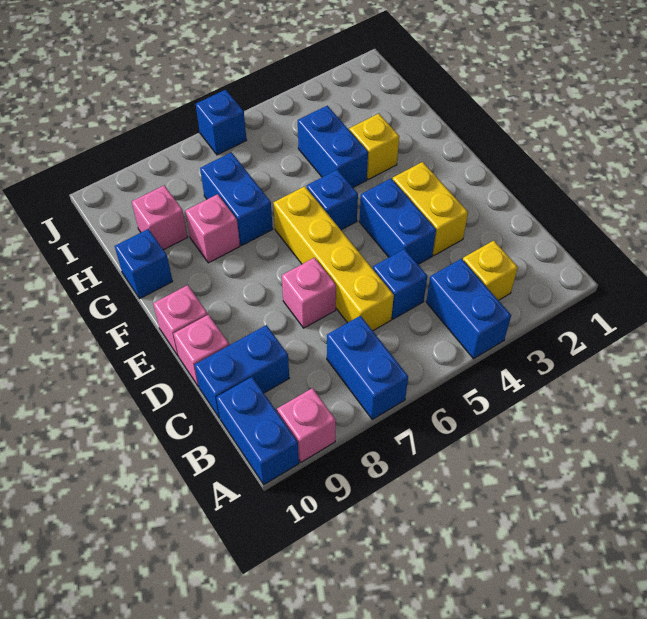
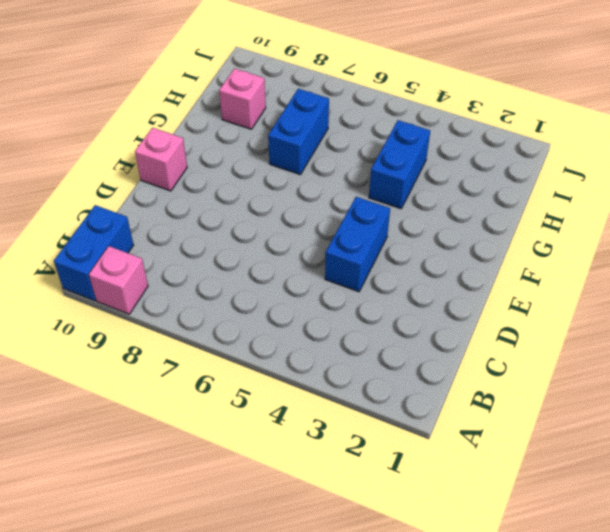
none -> blue brick A4:B4 level 1
none -> blue brick A7:B7 level 1
none -> yellow brick B3 level 1

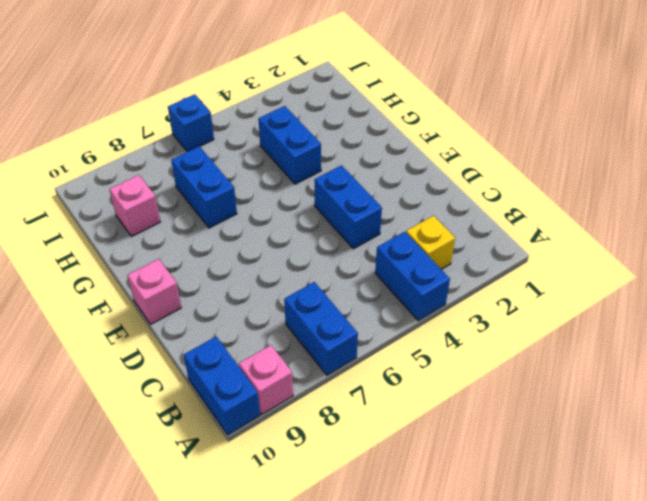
none -> blue brick C5 level 1
none -> yellow brick C6:F6 level 1
none -> blue brick C9:C10 level 1

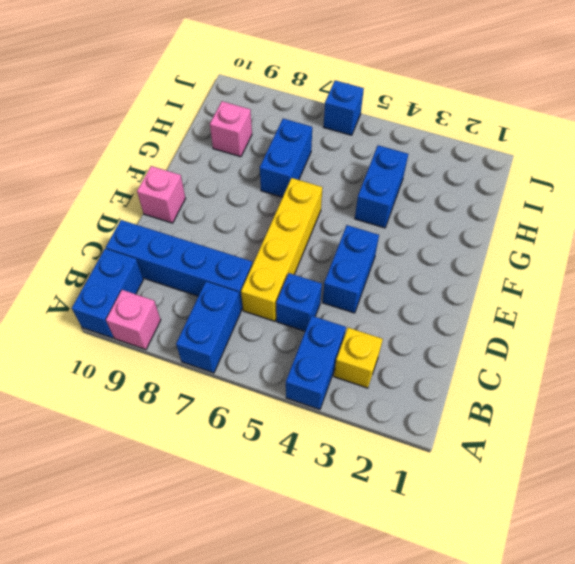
blue brick C7:C10 level 1 -> blue brick C9:C10 level 1
none -> yellow brick D3:E3 level 1
none -> pink brick D7 level 1
none -> pink brick D10 level 1

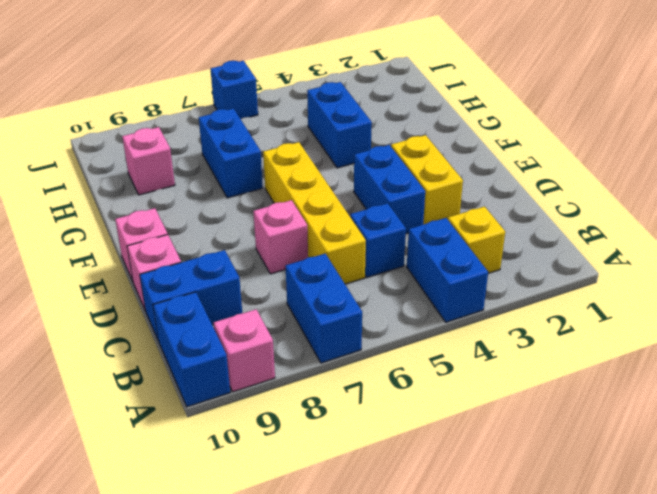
none -> blue brick F5 level 1
none -> yellow brick G3 level 1
none -> pink brick G8 level 1

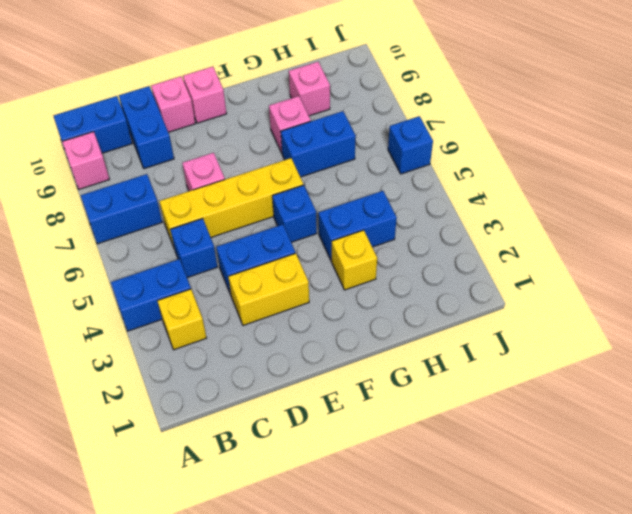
none -> blue brick G10 level 1

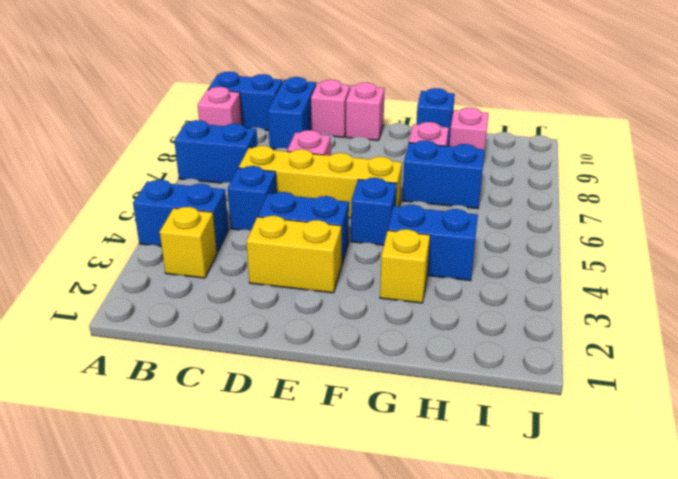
none -> blue brick J6 level 1

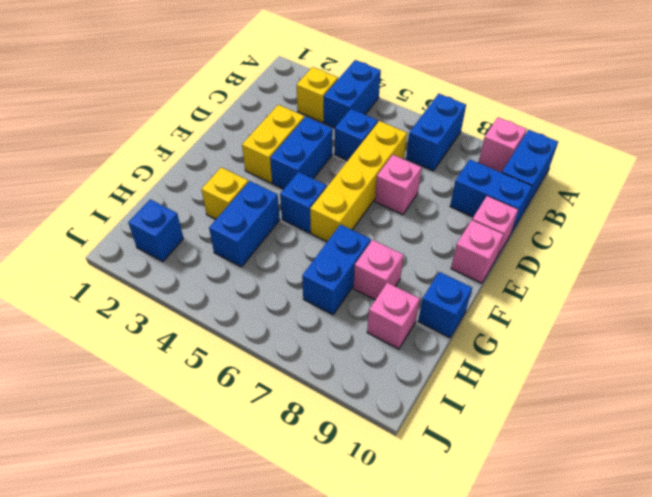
blue brick I2 level 1 -> blue brick J6 level 1

